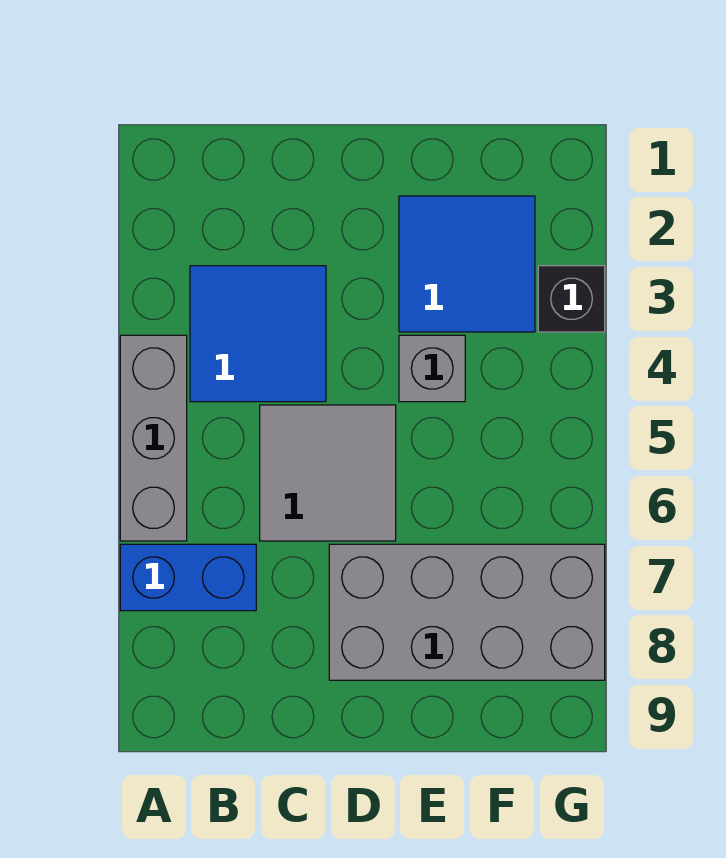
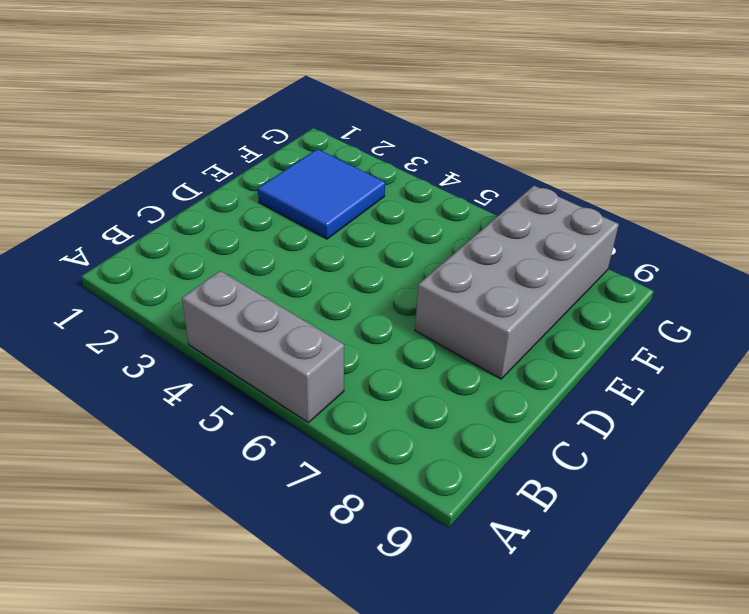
none -> blue brick A7:B7 level 1
none -> blue tile B3:C4 level 1

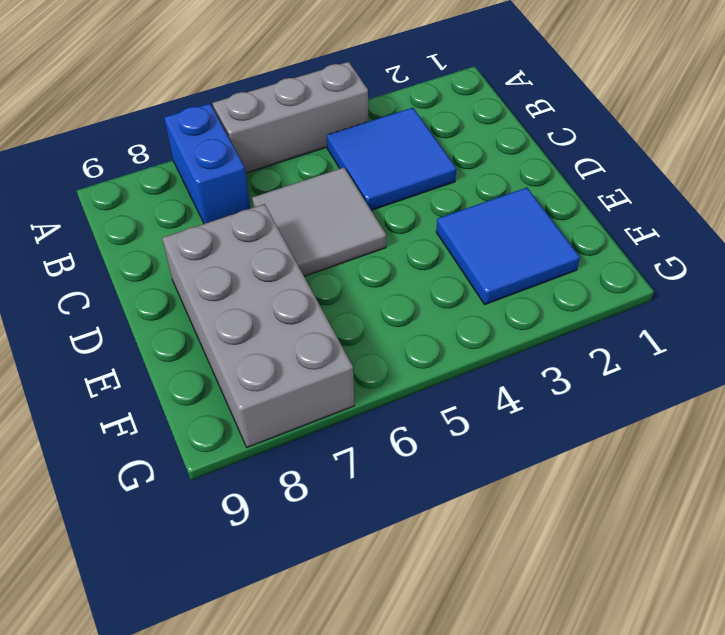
none -> grey brick E4 level 1
none -> black brick G3 level 1

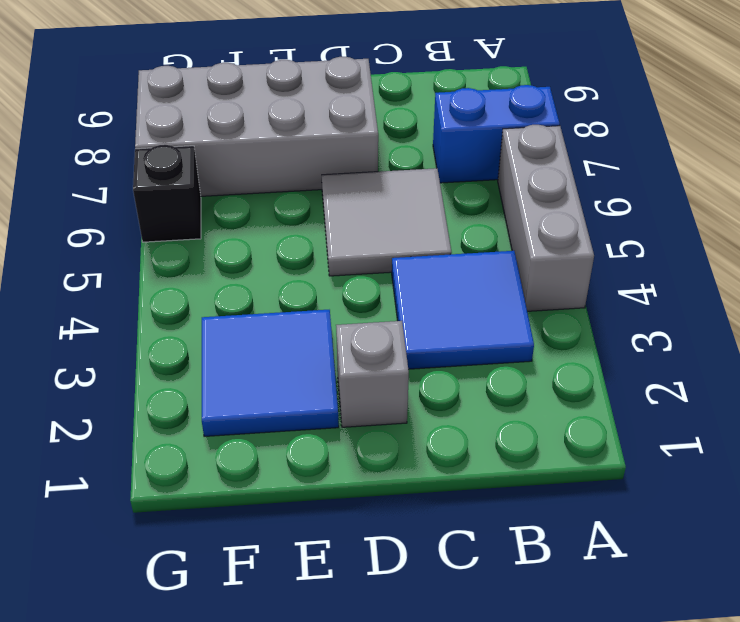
grey brick D2 level 1 -> grey brick E4 level 1
black brick G6 level 1 -> black brick G3 level 1

